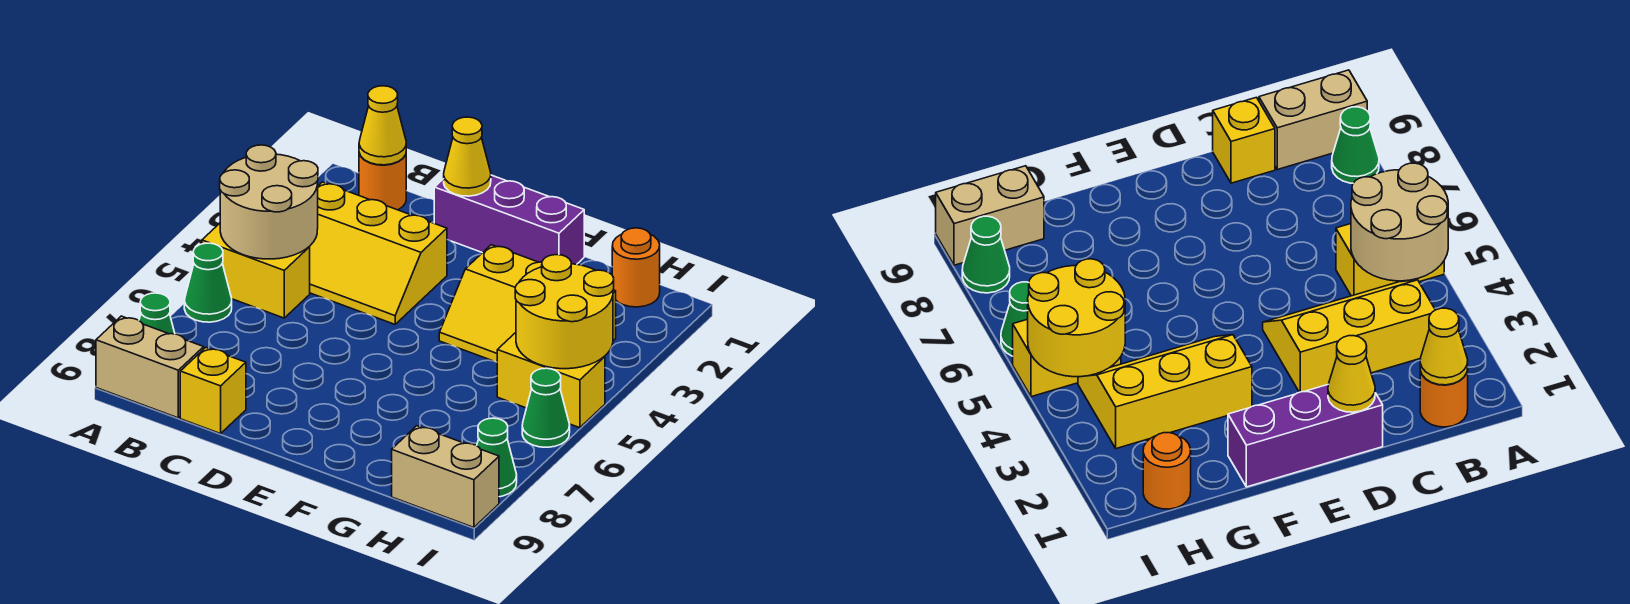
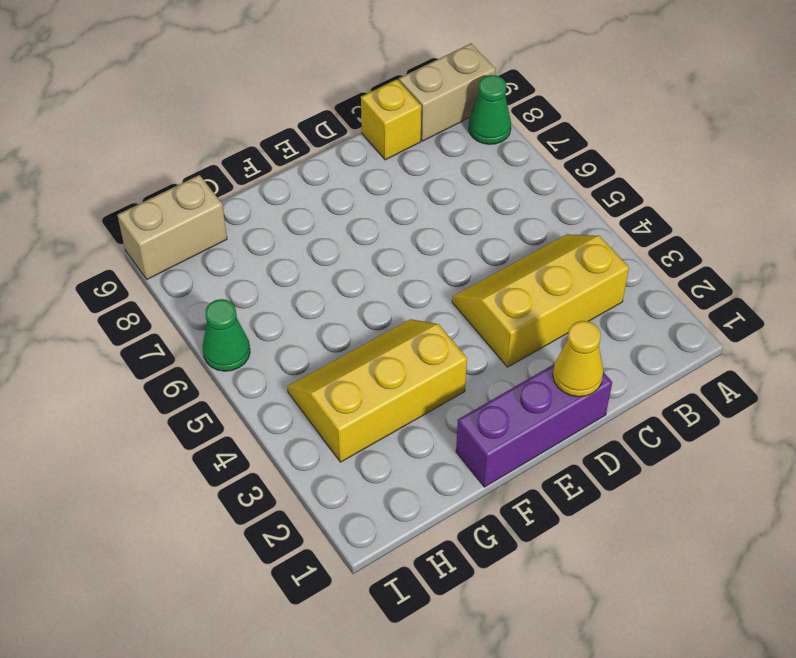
none -> yellow brick A5:B5 level 1
none -> green cone A6 level 1
none -> orange round brick B1 level 1

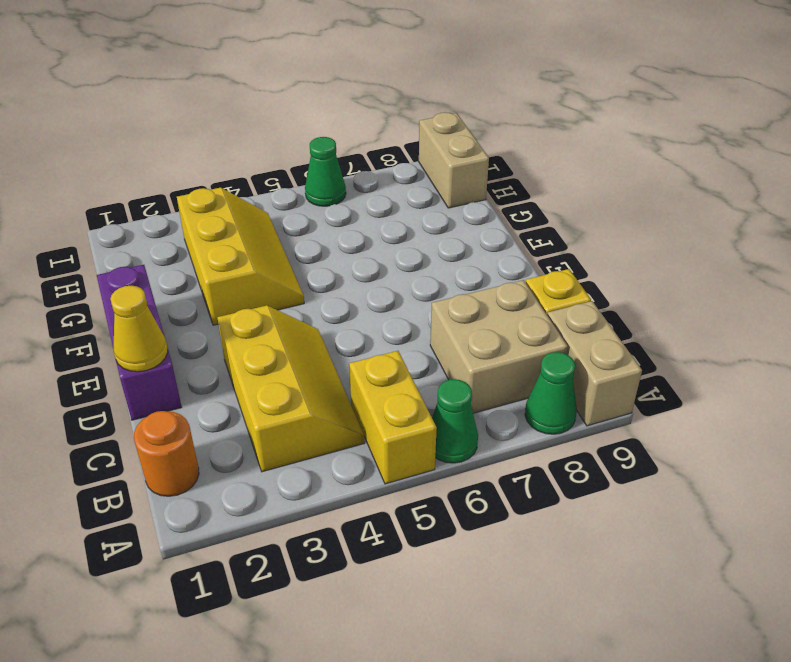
tan brick B7:C8 level 1 -> none
none -> orange round brick H1 level 1
none -> yellow brick H5:I5 level 1
none -> green cone I8 level 1

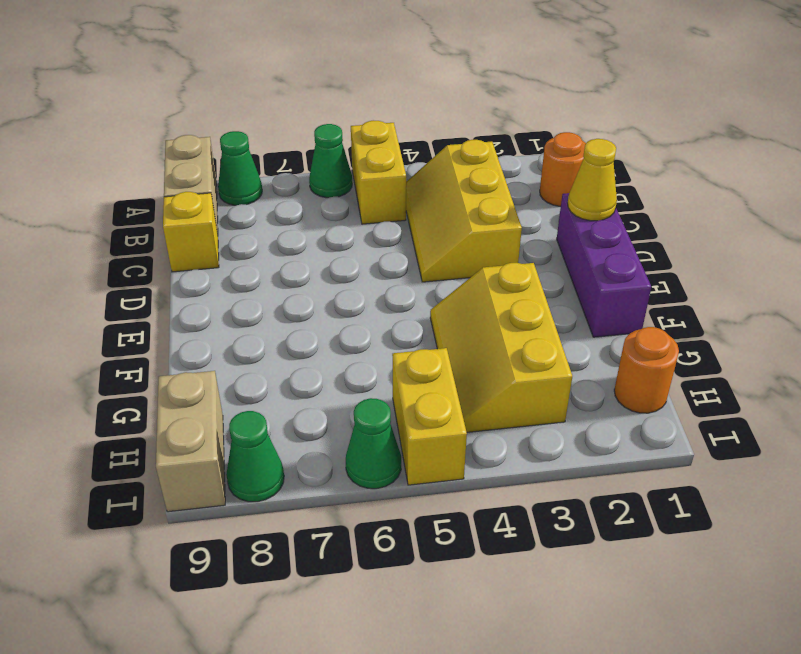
none -> tan round brick A4:B5 level 2
none -> yellow cone B1 level 2
none -> yellow round brick H4:I5 level 2

